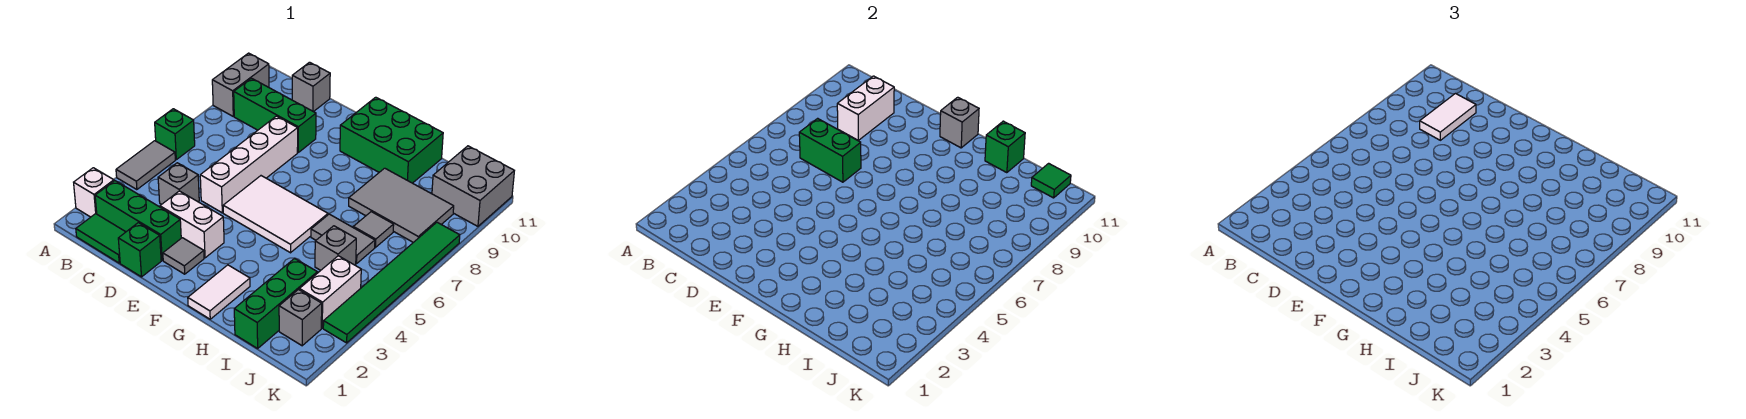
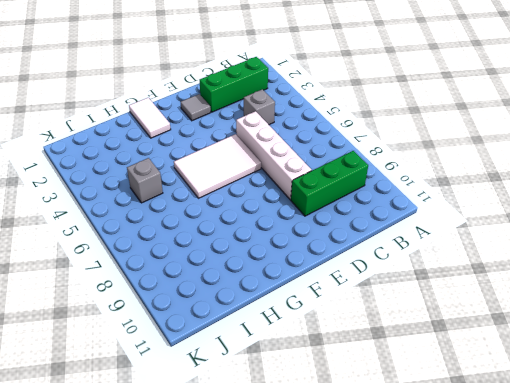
none -> white brick A2 level 1
none -> grey tile A4:A5 level 1
none -> green brick A6 level 1
none -> grey brick A9:A10 level 1

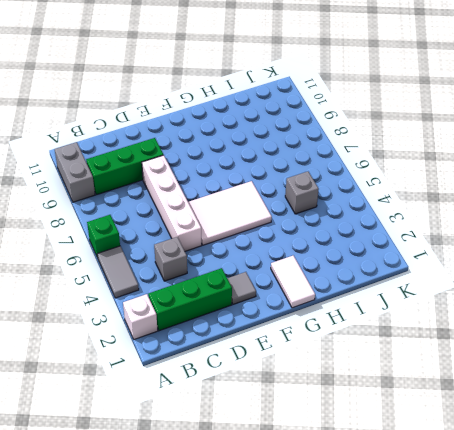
none -> green tile B1:C1 level 1
none -> grey brick C11 level 1
none -> green brick D1 level 1
none -> white brick D3:E3 level 1

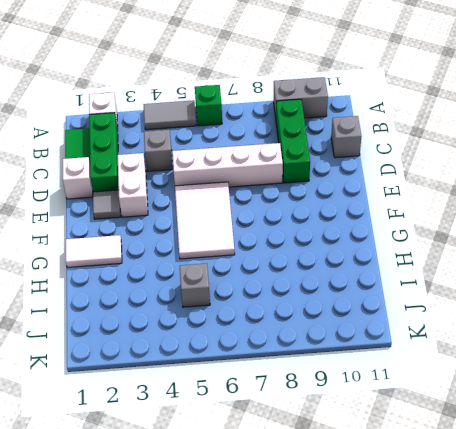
white brick D1 level 1 -> green brick D1 level 1
none -> green brick F10:H11 level 1
none -> grey tile H6:I6 level 1
none -> grey tile H8:J9 level 1
none -> green brick I1:I3 level 1

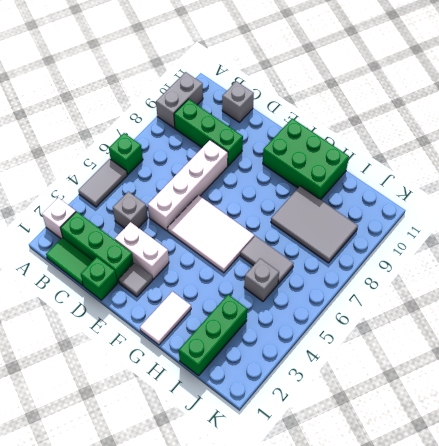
none -> grey tile I7 level 1
none -> grey brick J2 level 1
none -> white brick J3:J4 level 1
none -> grey brick J10:K11 level 1

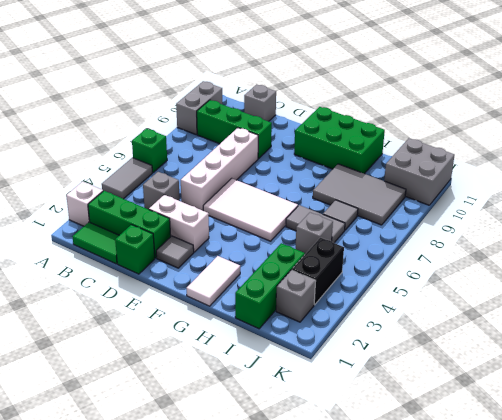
black brick J3:J4 level 1 -> white brick J3:J4 level 1
none -> green tile K3:K8 level 1
none -> green brick C7:D7 level 2
none -> white brick C9:C10 level 2
none -> grey brick F11 level 2

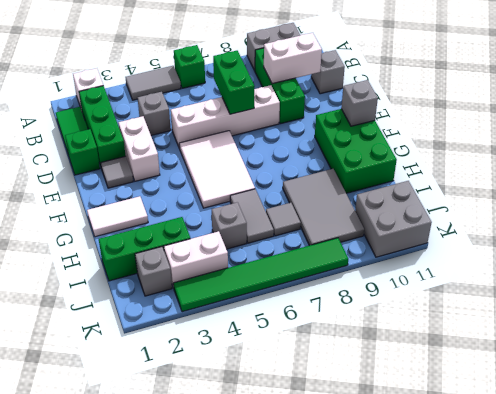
none -> green brick H11 level 2
none -> green tile J11 level 2
none -> white tile C9:C10 level 3

